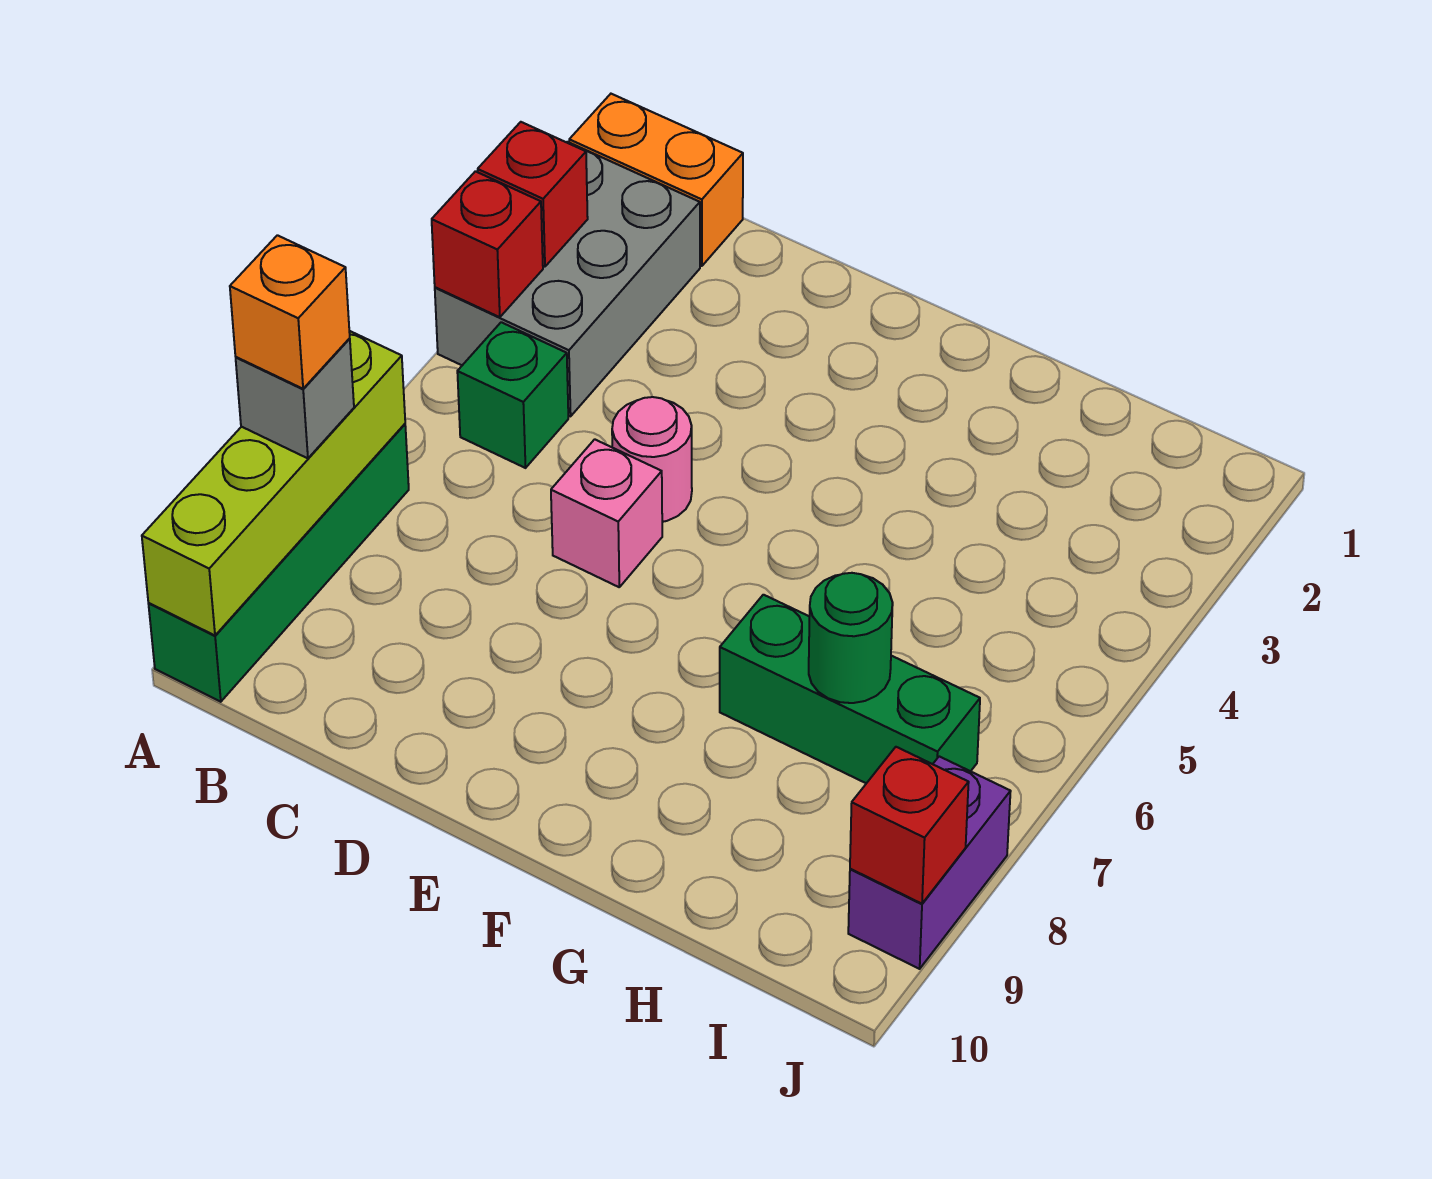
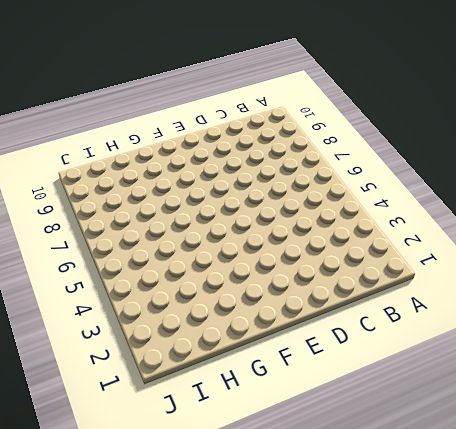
none -> orange brick A1:B1 level 1
none -> grey brick A2:B4 level 1
none -> green brick A7:A10 level 1

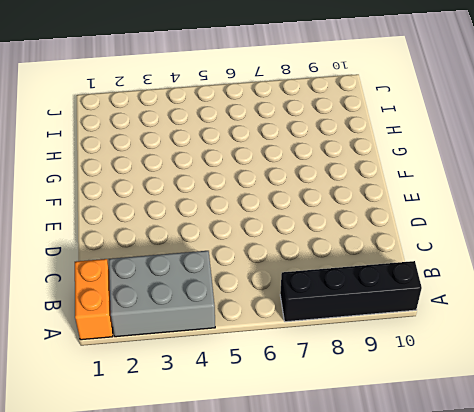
black brick A7:A10 level 1 -> green brick A7:A10 level 1
none -> green brick B5 level 1
none -> pink round brick D5 level 1
none -> pink brick D6 level 1

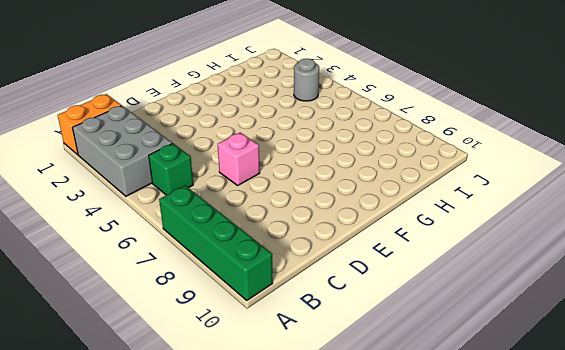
grey round brick I4 level 1 -> none
none -> pink round brick D5 level 1
none -> green brick G7:I7 level 1
none -> purple brick J8:J9 level 1

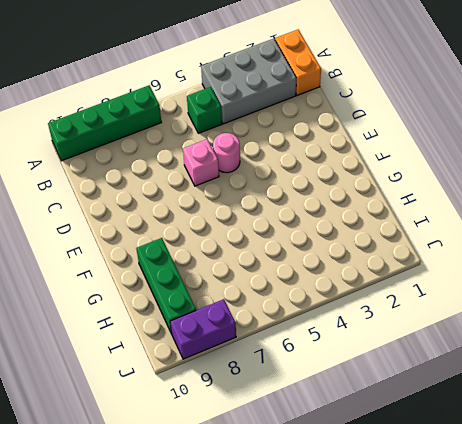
green brick G9:I9 level 1 -> green brick G7:I7 level 1
none -> red brick A3 level 2
none -> red brick A4 level 2
none -> lime brick A7:A10 level 2

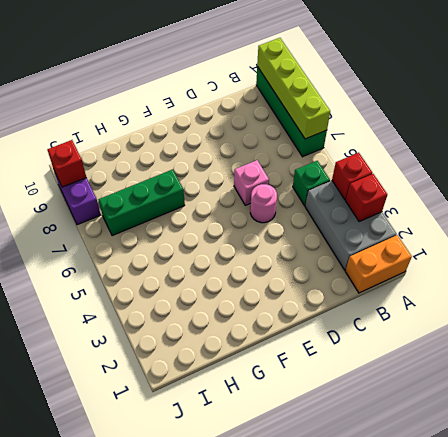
none -> green round brick H7 level 2
none -> grey brick A8 level 3
none -> orange brick A8 level 4

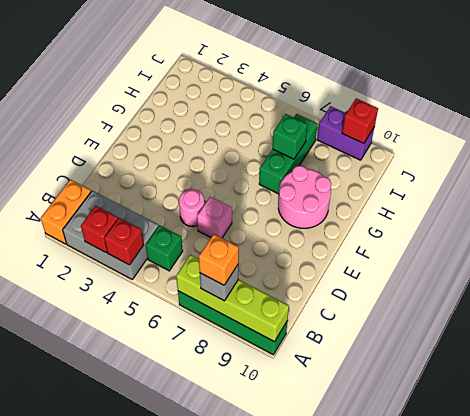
pink round brick F8:G9 level 1 -> none
green brick H7 level 2 -> green round brick H7 level 2

